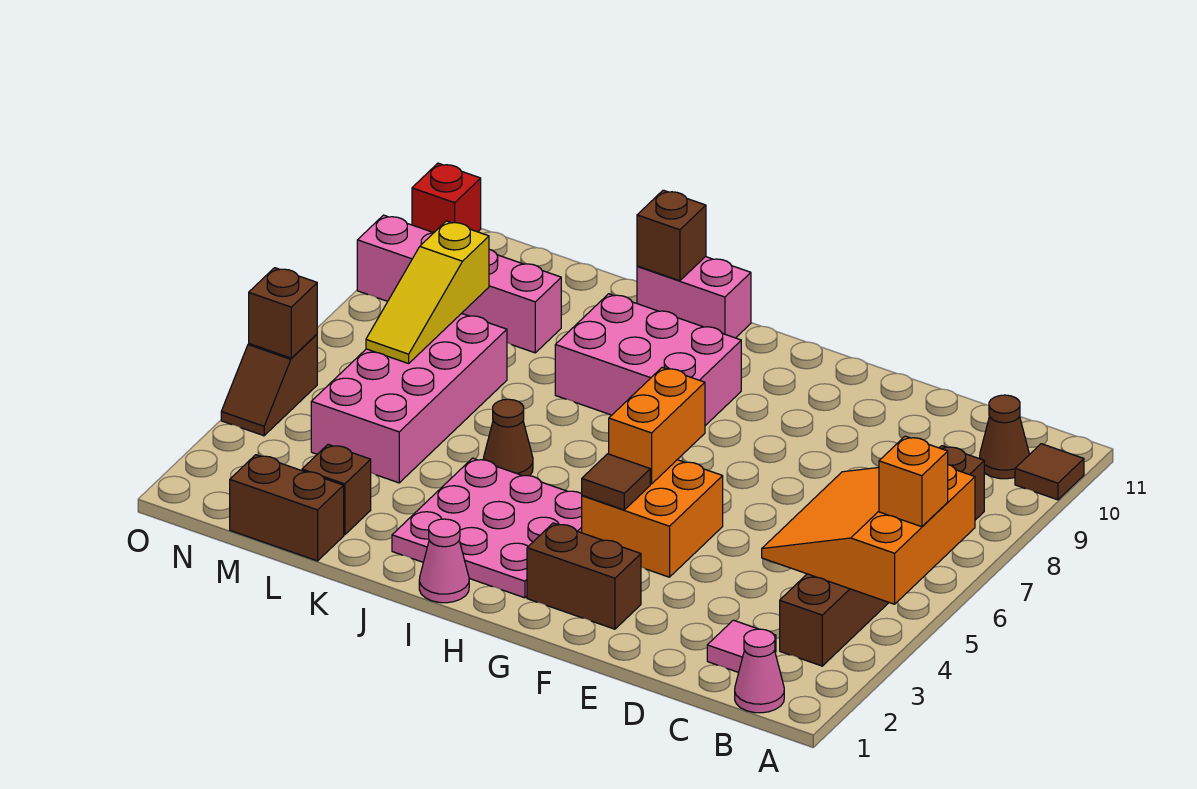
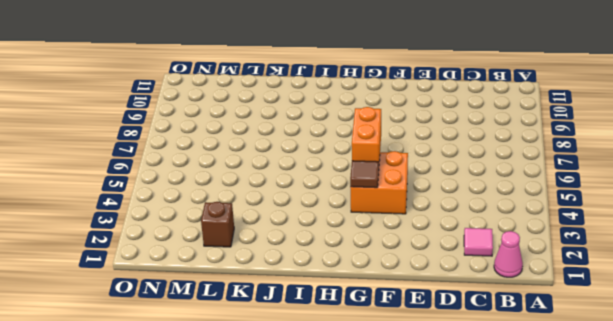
none -> brown tile A10 level 1
none -> brown brick B3:B8 level 1
none -> brown cone B10 level 1

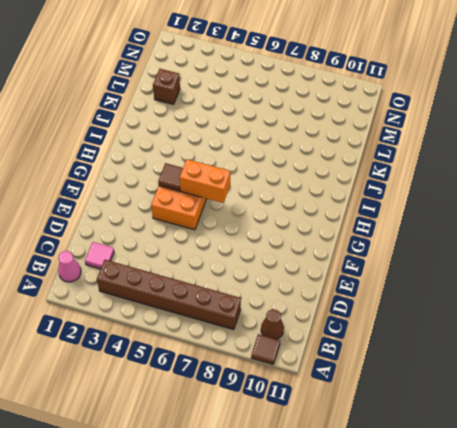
none -> brown brick F2:G2 level 1
none -> pink plate H2:J4 level 1
none -> pink brick H8:J9 level 1

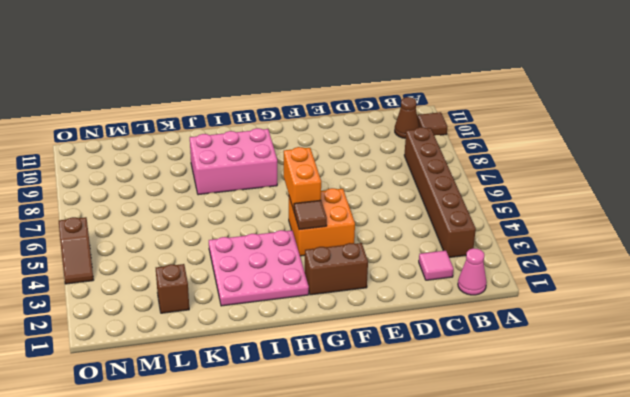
none -> pink cone I1 level 1
none -> pink brick I11:J11 level 1
none -> brown cone J5 level 1

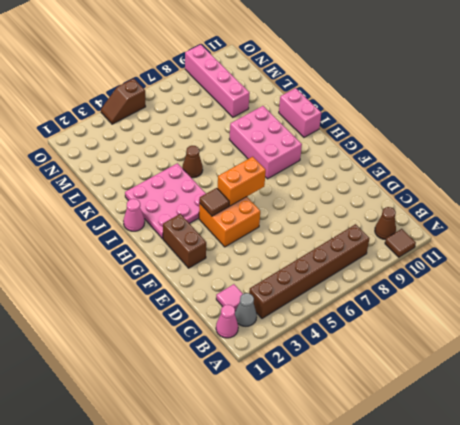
grey cone B2 level 1 -> none
none -> brown brick L1:M1 level 1
none -> brown brick L2 level 1
none -> pink brick L4:M7 level 1

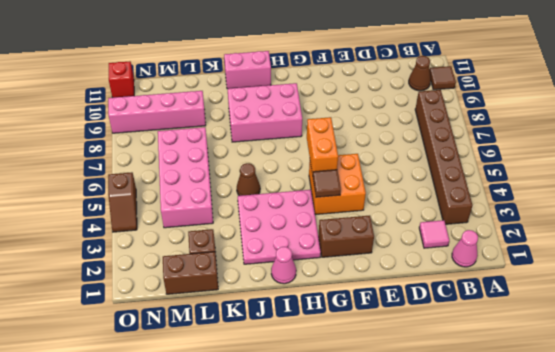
none -> orange slope A4:C6 level 2 top A
none -> brown brick J11 level 2
none -> yellow slope M6:M8 level 2 top 8

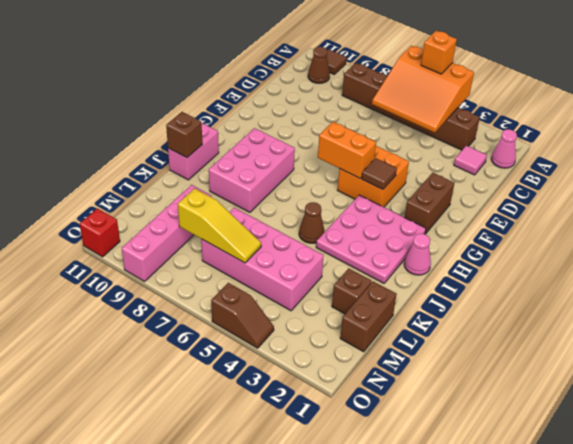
none -> brown brick O5 level 2

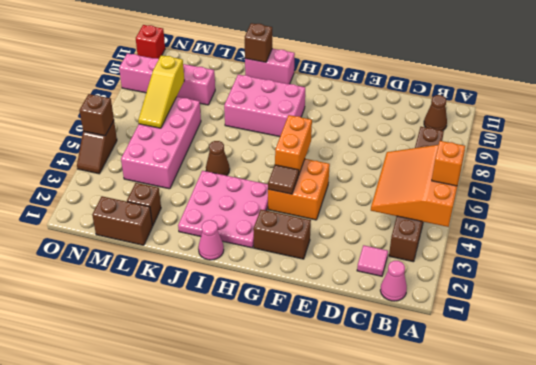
none -> brown tile A10 level 1

